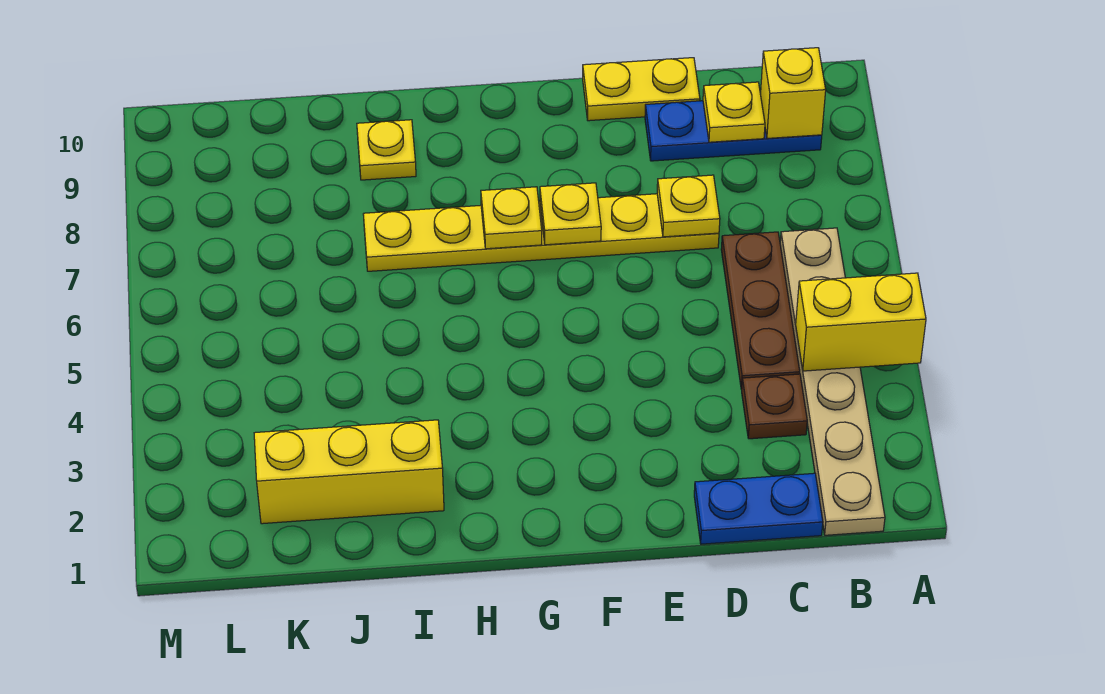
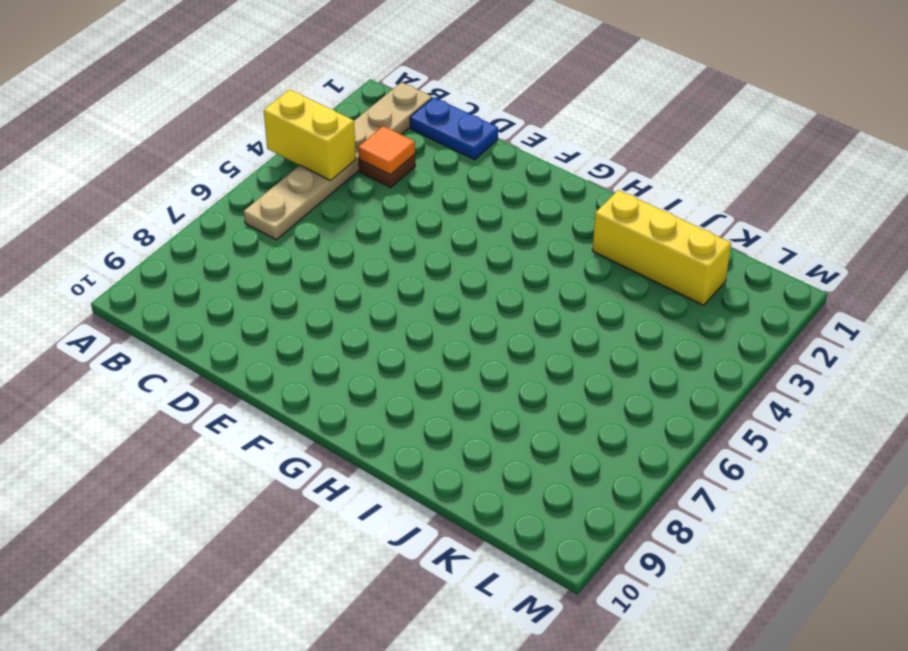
orange tile C3 level 2 -> none
none -> blue plate B9:D9 level 1
none -> brown plate C4:C6 level 1
none -> yellow plate D7:I7 level 1

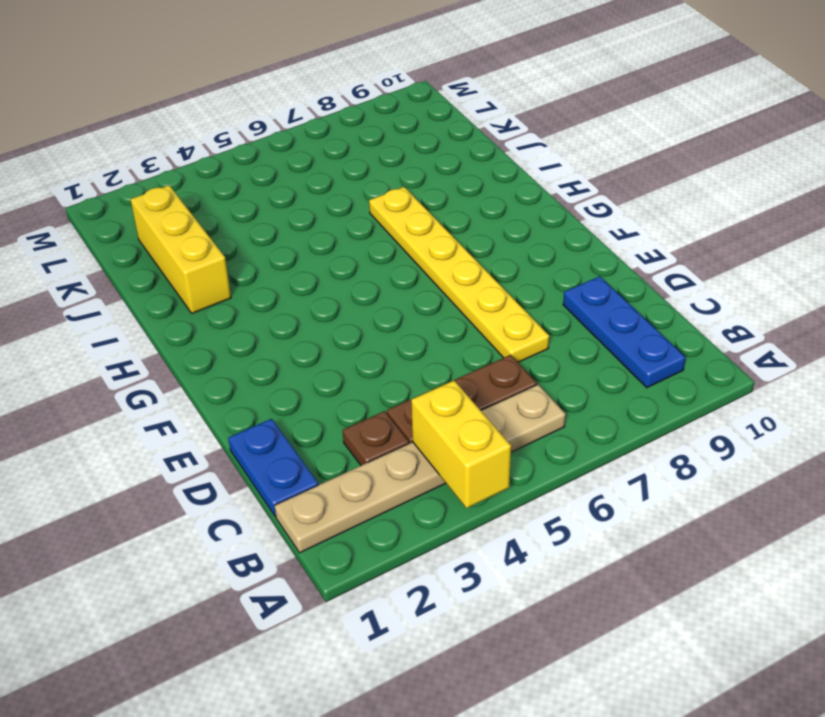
none -> yellow plate D10:E10 level 1
none -> yellow plate I9 level 1
none -> yellow brick B9 level 2

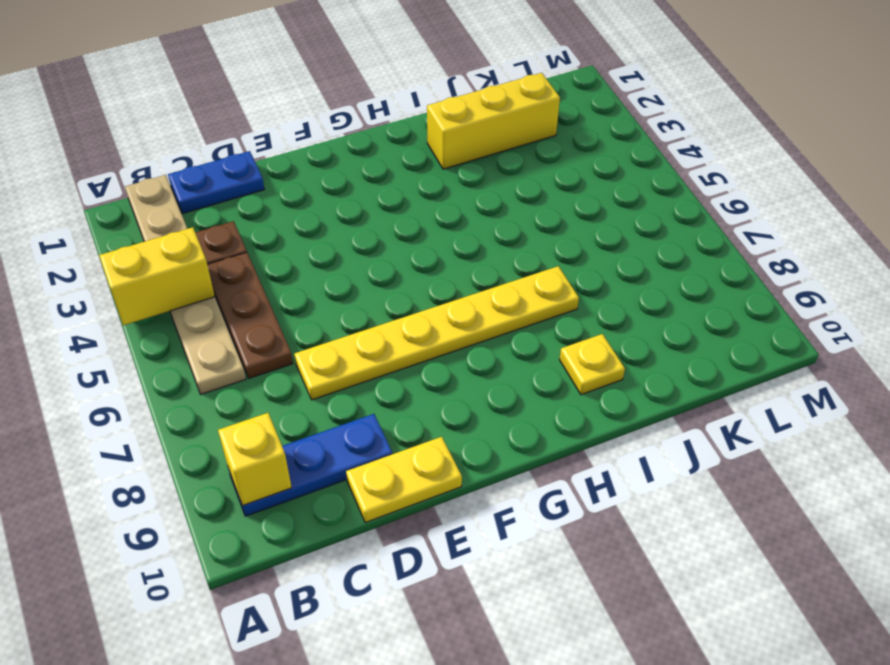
none -> yellow plate C9 level 2
none -> yellow plate D7 level 2
none -> yellow plate F7 level 2

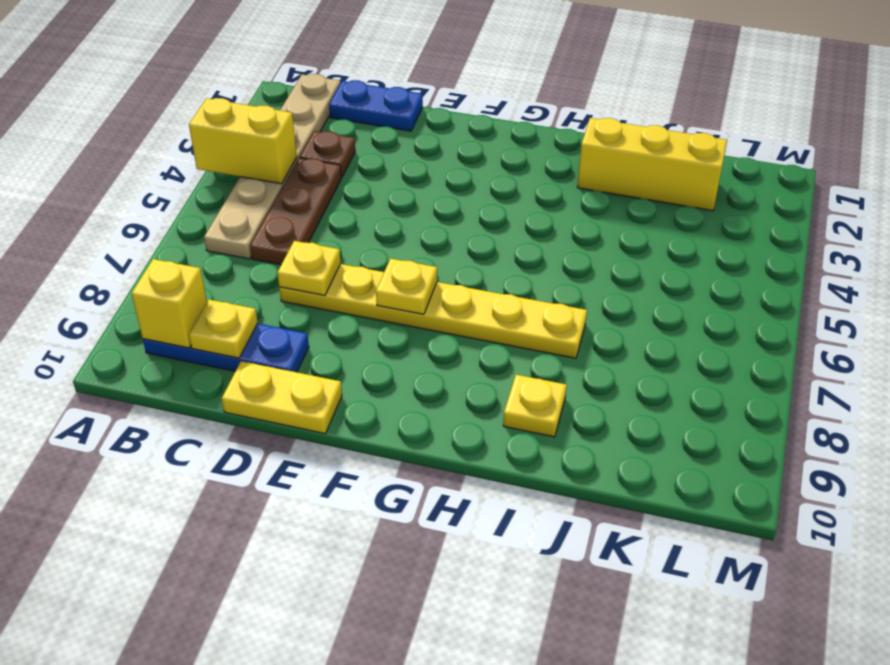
none -> yellow plate G7 level 2

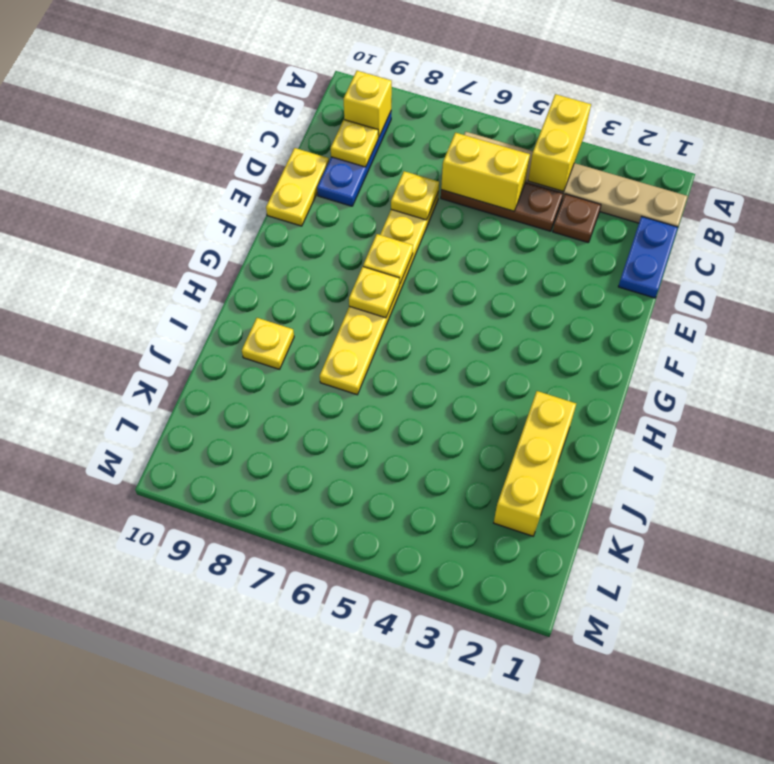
yellow brick C5:C6 level 2 -> none

